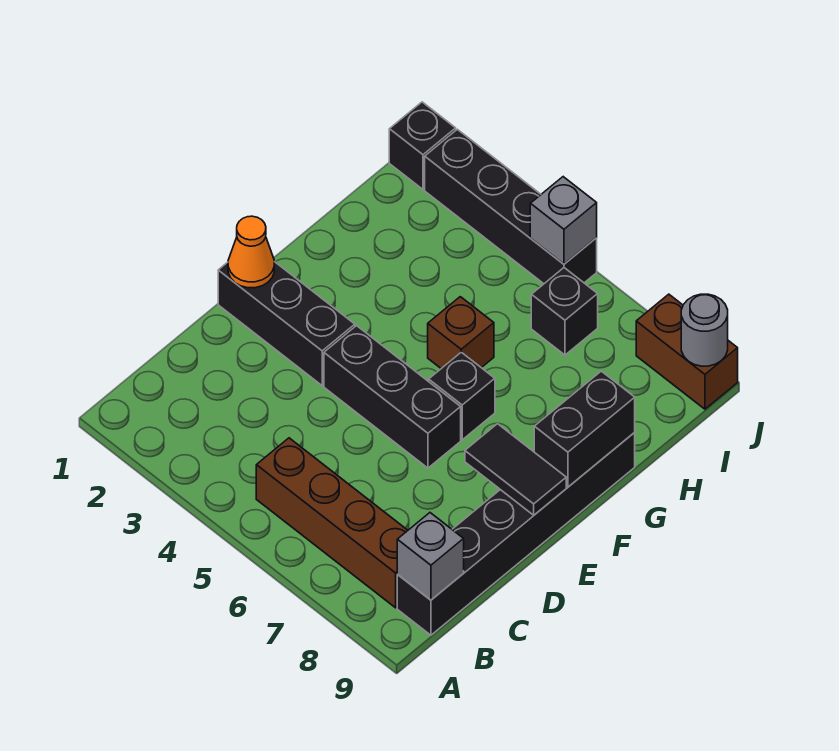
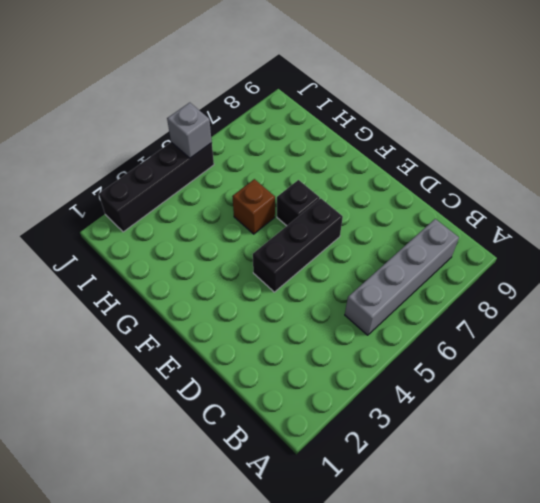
grey brick B5:B8 level 1 -> brown brick B5:B8 level 1
none -> black brick B9:G9 level 1
none -> black brick E1:E3 level 1
none -> black brick I6 level 1

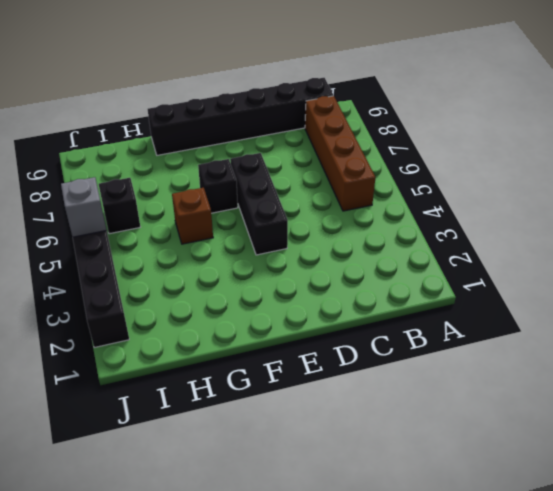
none -> black brick E1:E3 level 1
none -> black brick J1 level 1
none -> brown brick J8:J9 level 1

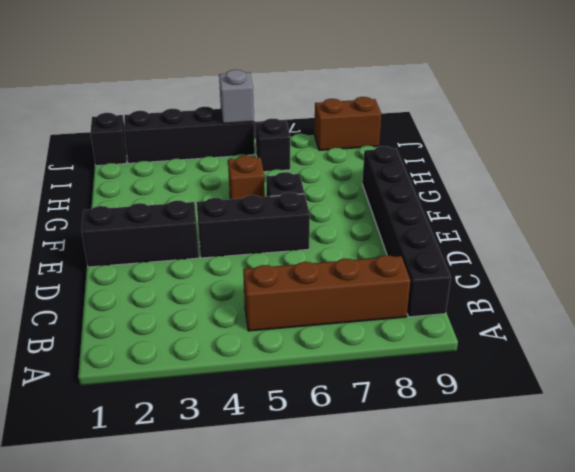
none -> grey brick B9 level 2
none -> orange cone E1 level 2
none -> black tile E8:E9 level 2

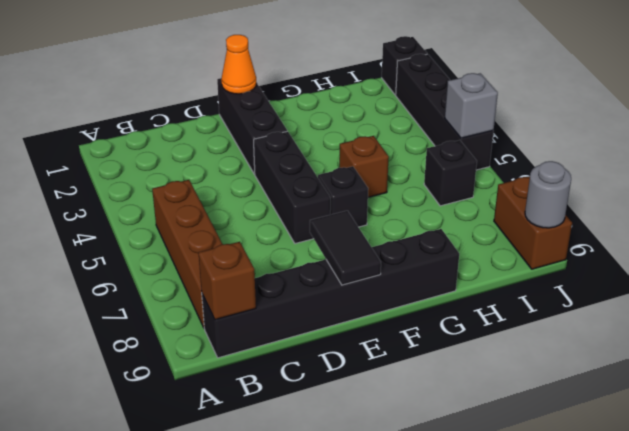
brown brick B9 level 2 -> grey brick B9 level 2
none -> black brick F9:G9 level 2

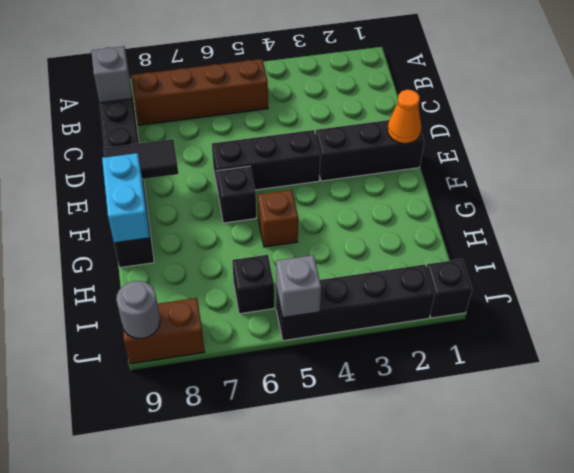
cyan brick F9:G9 level 2 -> black brick F9:G9 level 2

